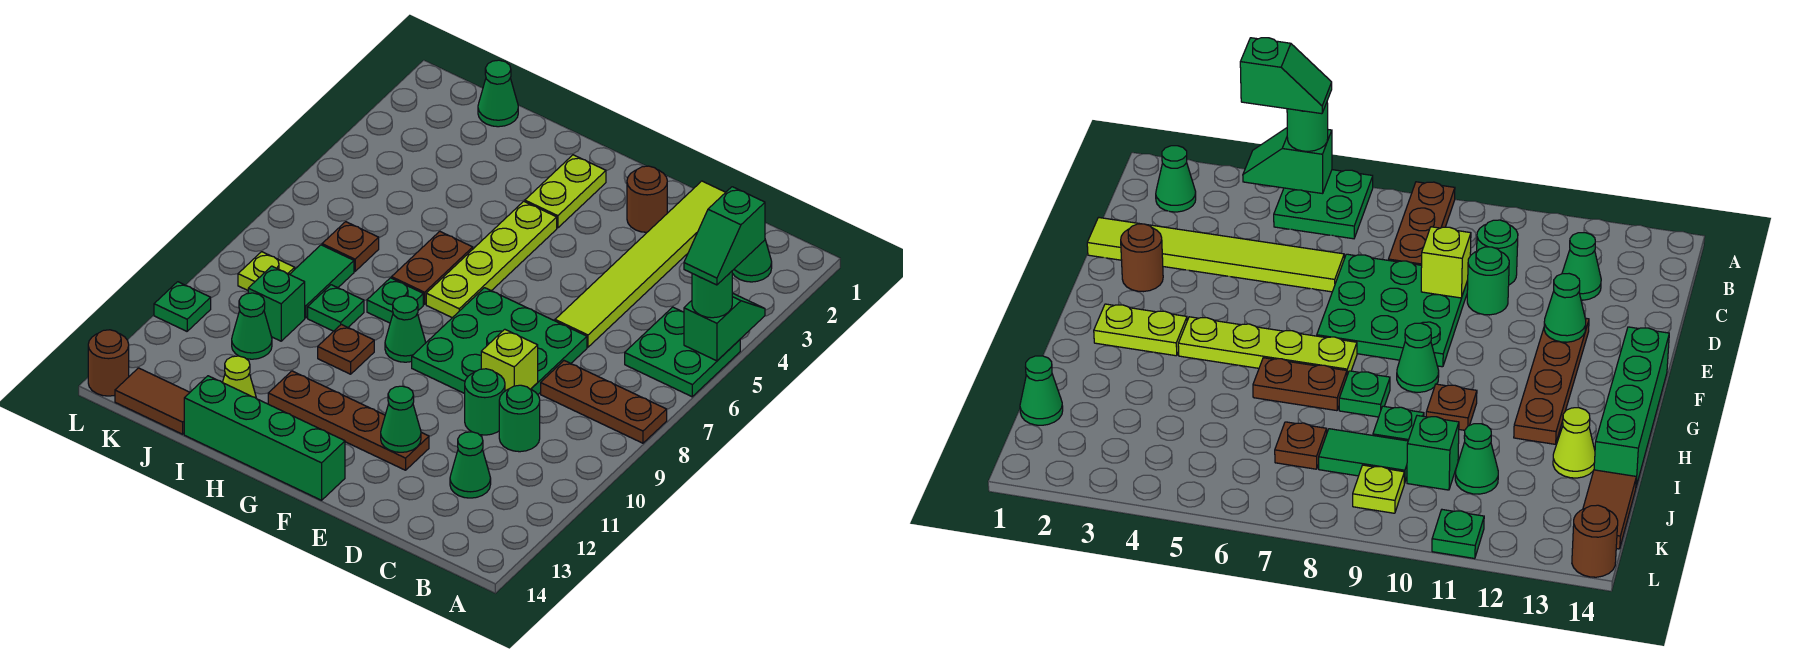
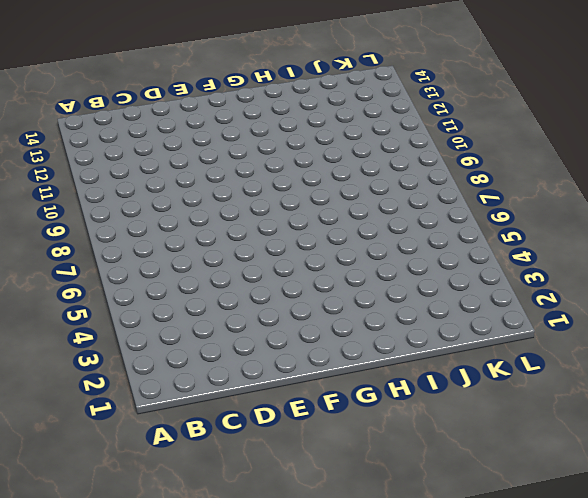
none -> green plate A5:B6 level 1
none -> brown plate A8:C8 level 1
none -> green cone B2 level 1
none -> green round brick C10 level 1

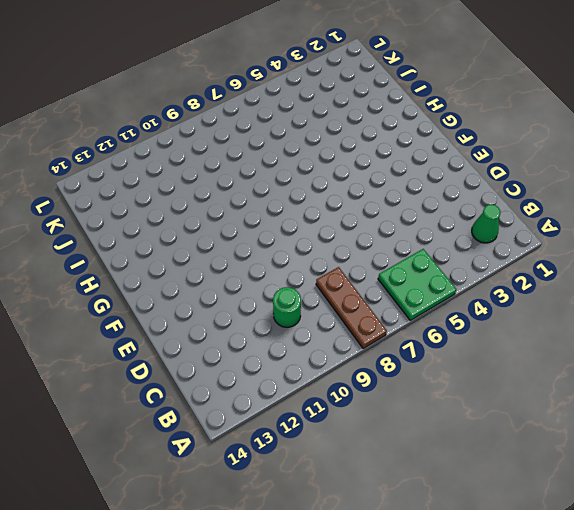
none -> green cone C12 level 1
none -> lime tile D1:D6 level 1
none -> green plate D7:F9 level 1
none -> green round brick D10 level 1

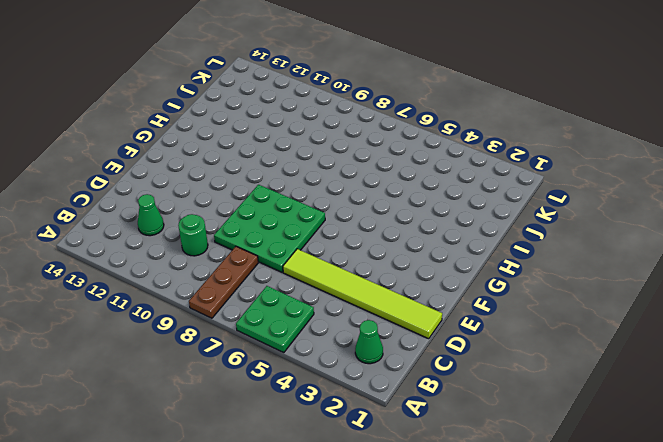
none -> green round brick D10 level 1
none -> brown round brick E2 level 1
none -> brown plate E12:H12 level 1
none -> green brick F14:I14 level 1

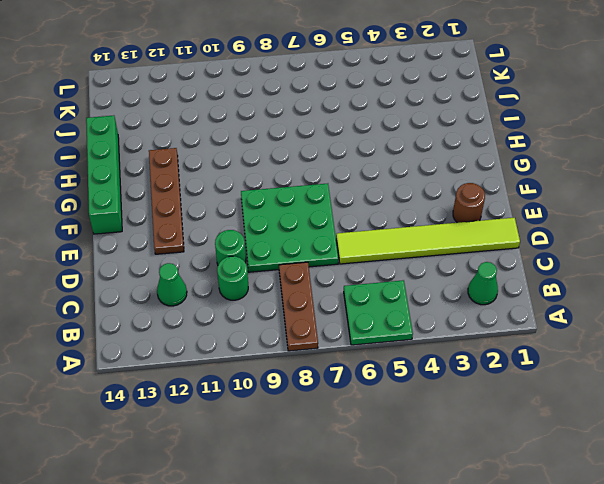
none -> lime plate G2:G3 level 1
none -> lime plate G4:G7 level 1
none -> green cone G9 level 1
none -> brown plate H6:H7 level 1

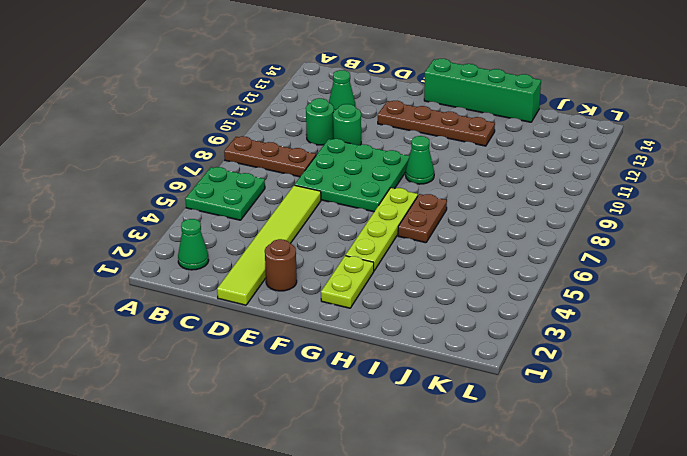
none -> green plate H8 level 1
none -> brown plate H10 level 1
none -> green plate I9 level 1
none -> lime cone I13 level 1

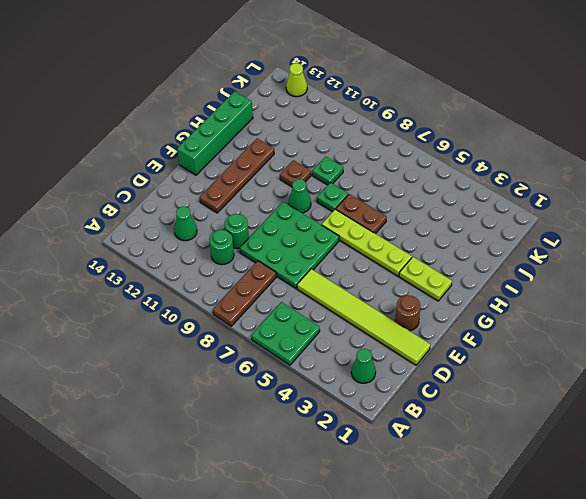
lime cone L13 level 1 -> lime cone I13 level 1
none -> green cone J1 level 1
none -> brown plate J7 level 1
none -> green tile J8:J9 level 1
none -> green brick J10 level 1

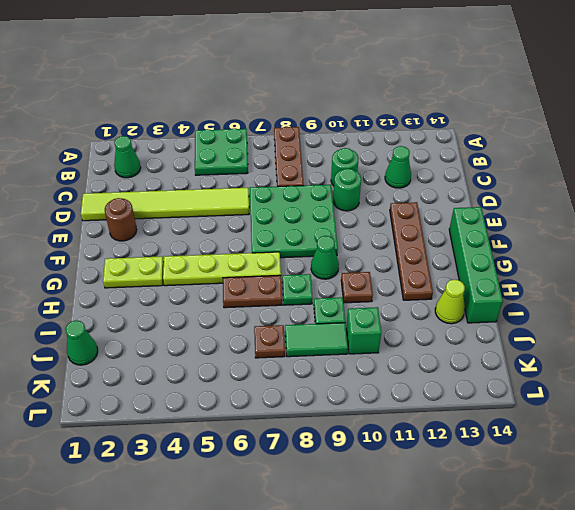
none -> green cone J11 level 1
none -> brown tile J14:K14 level 1
none -> lime plate K9 level 1
none -> green plate L11 level 1

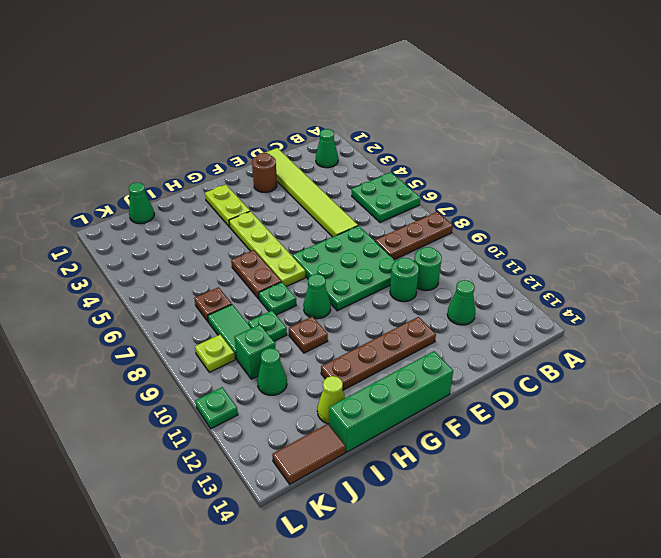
none -> brown round brick L14 level 1
none -> green slope A4:A5 level 2 top 5
none -> lime brick D9 level 2
none -> green cone E12 level 2

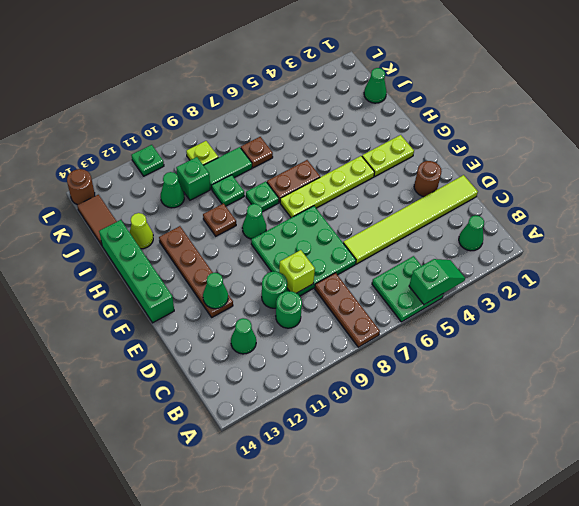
none -> green round brick A5 level 3
none -> green slope A4:A5 level 4 top 4

